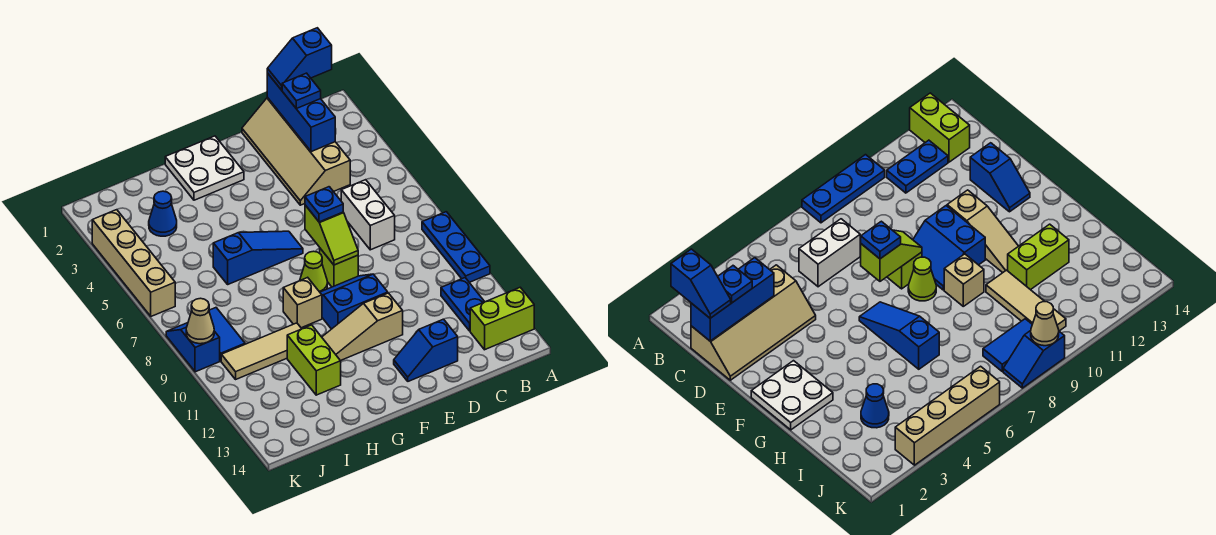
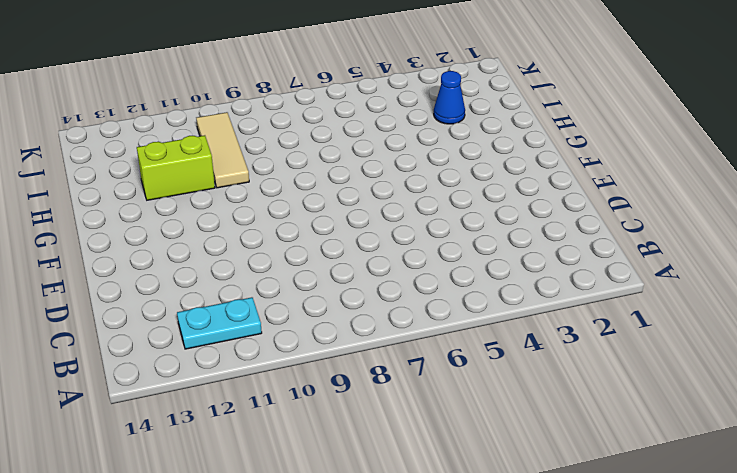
cyan plate B11:B12 level 1 -> blue plate B11:B12 level 1
none -> blue plate A8:A10 level 1
none -> lime brick A13:B13 level 1
none -> tan slope C1:D4 level 1 top C

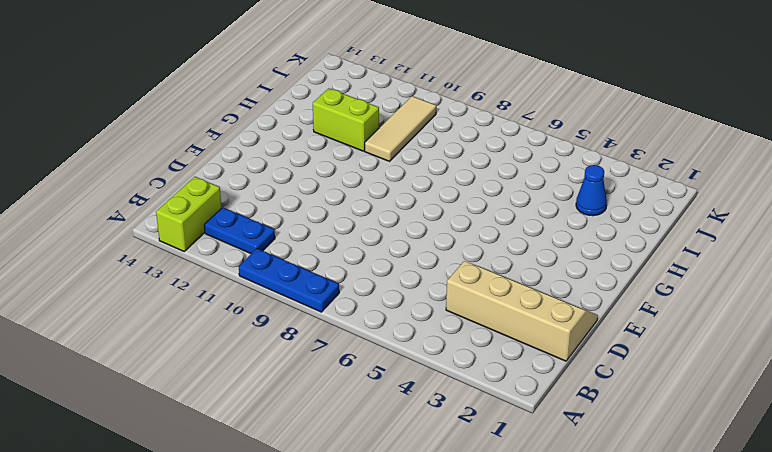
none -> white brick C6:C7 level 1
none -> blue slope D13:E13 level 1 top D
none -> lime brick E8 level 1

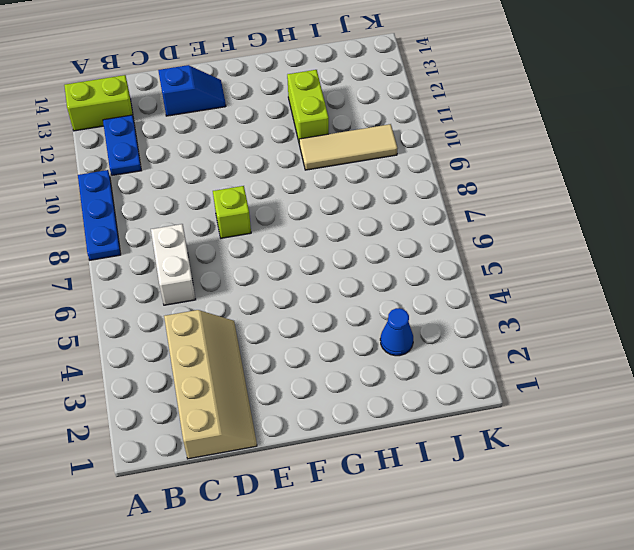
none -> blue slope E9:F10 level 1 top 10
none -> tan slope E11:G11 level 1 top E
none -> white plate F1:G2 level 1

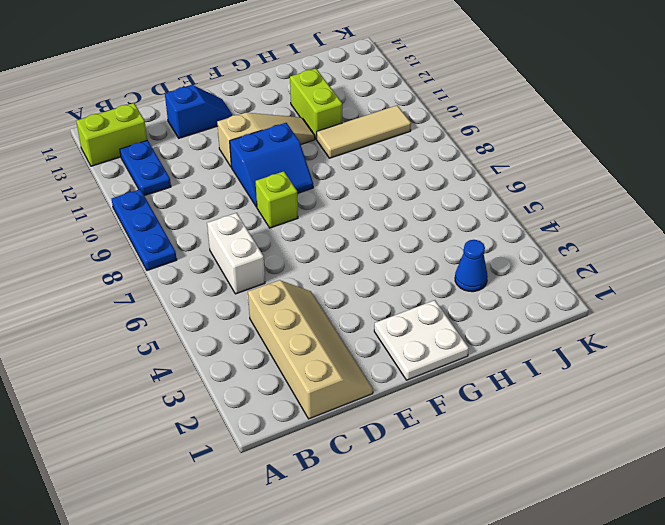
none -> blue slope F6:H6 level 1 top H
none -> lime cone F8 level 1
none -> tan brick G9 level 1

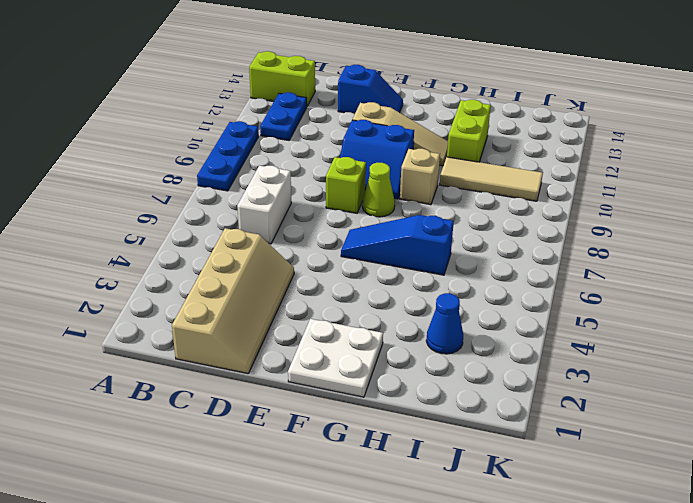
none -> blue tile J8:J9 level 1
none -> tan brick K3:K6 level 1
none -> blue slope K8:K9 level 1 top 9

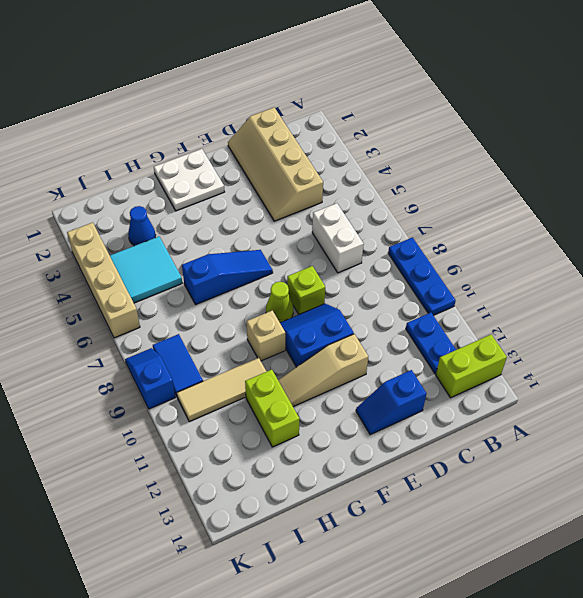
cyan tile I4:J5 level 1 -> none
none -> blue brick C1:C3 level 2
none -> lime slope E7:E8 level 2 top 7
none -> tan cone K9 level 2

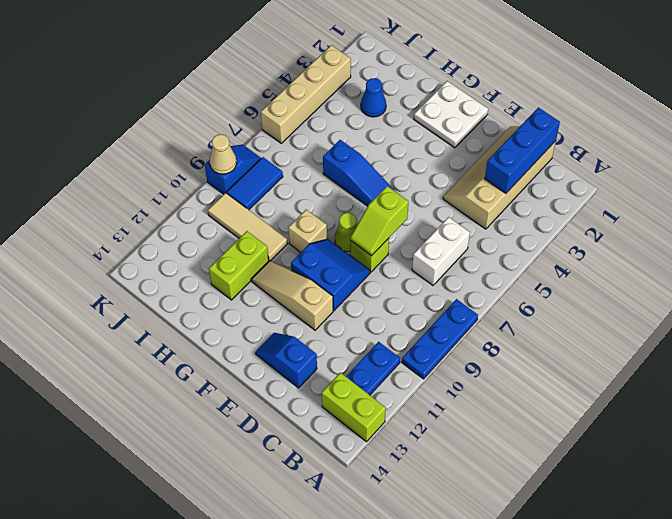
none -> blue slope B1:C1 level 3 top B
none -> blue plate C2 level 3
none -> blue plate E7 level 3

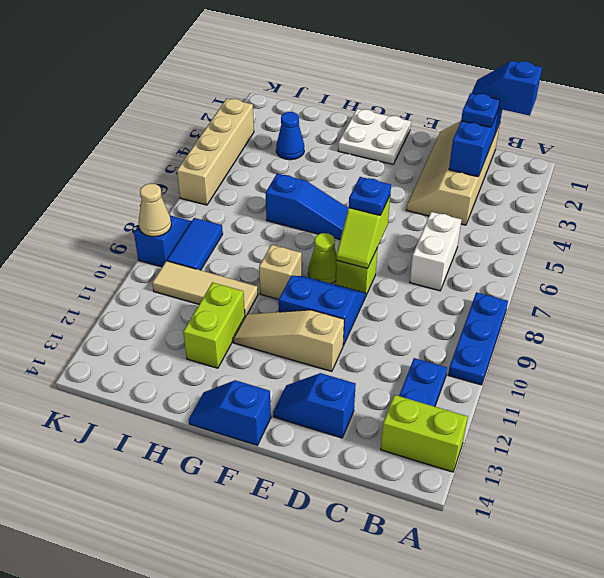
blue slope F14:G14 level 1 top F -> none

